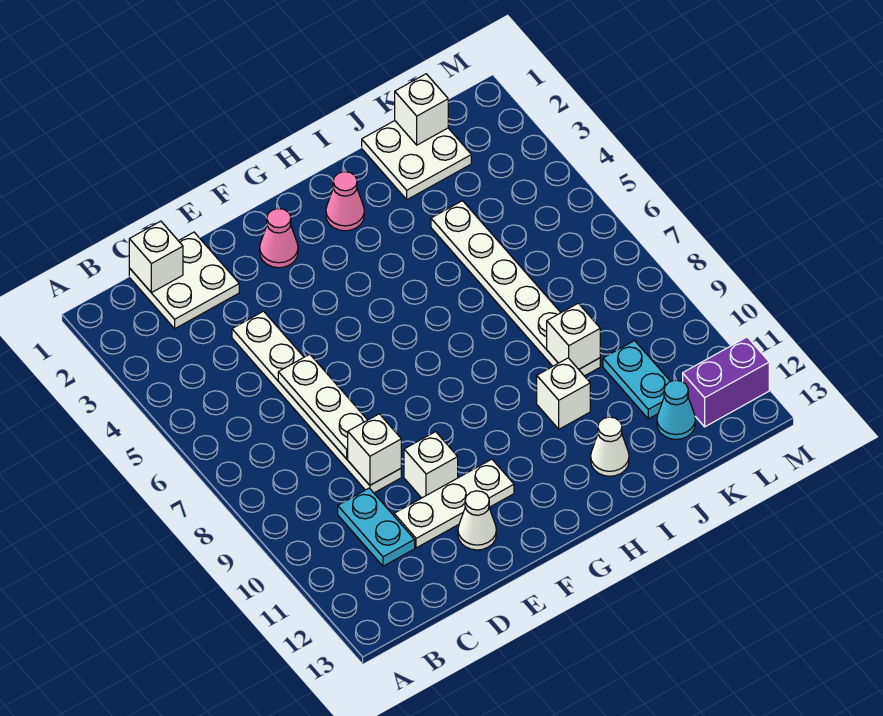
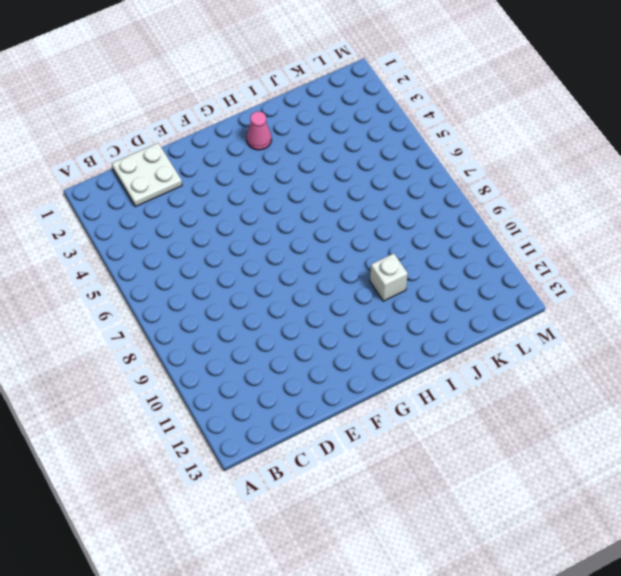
none -> cyan plate C10:C11 level 1
none -> white plate D4:D9 level 1
none -> white plate D11:F11 level 1

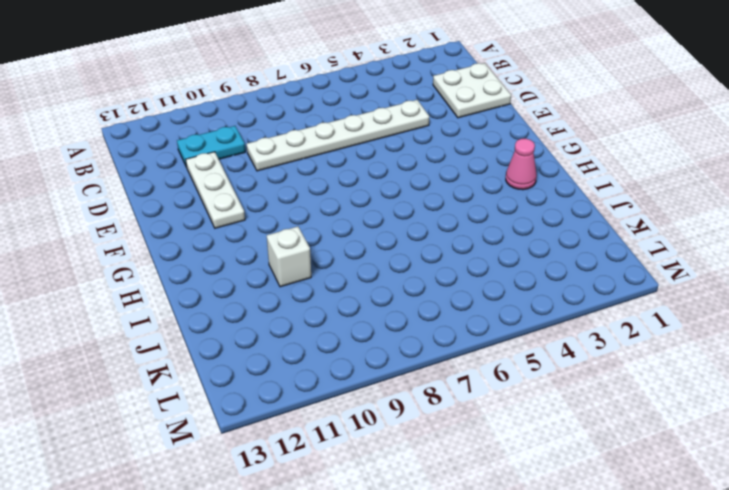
none -> white brick E10 level 1
none -> white cone E12 level 1
none -> pink cone F2 level 1

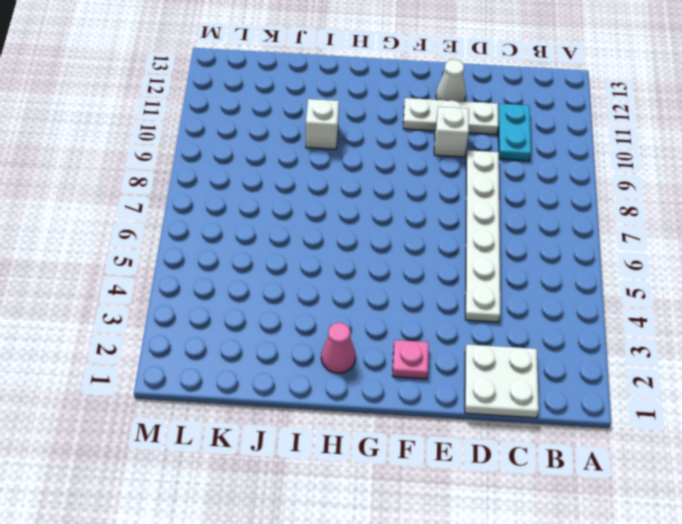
pink plate F2 level 1 -> pink cone F2 level 1
none -> white cone I12 level 1
none -> white plate J1:K2 level 1
none -> white plate J4:J9 level 1

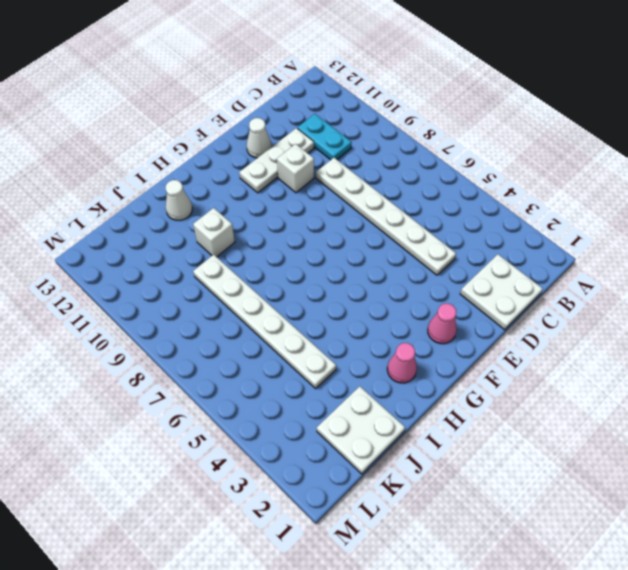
none -> cyan plate K10:K11 level 1
none -> cyan cone K12 level 1
none -> purple brick L12:M12 level 1

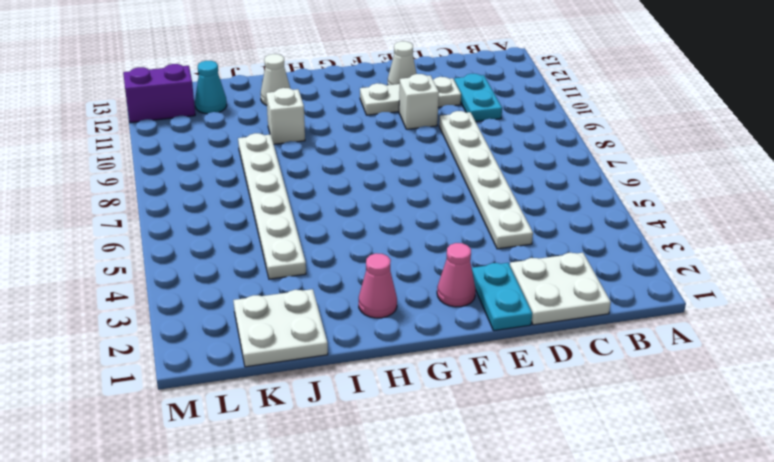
cyan plate E1:E2 level 1 -> cyan plate K10:K11 level 1
none -> white brick C1 level 2
none -> white plate D6:D8 level 2
none -> white brick D9 level 2

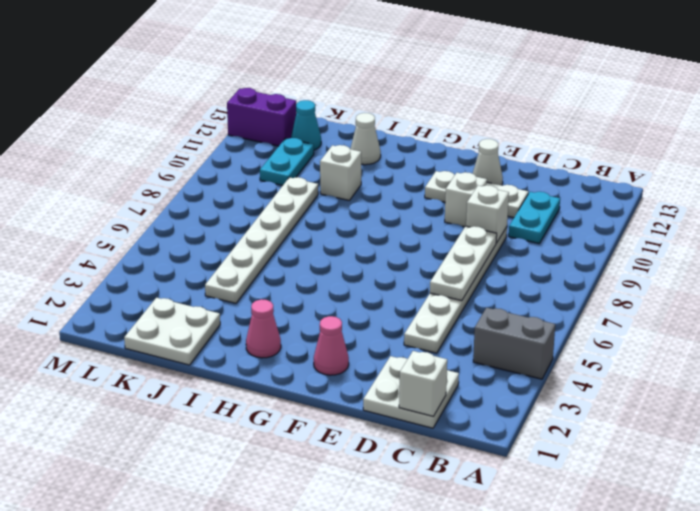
grey brick A4:B4 level 1 -> none
none -> white brick J9 level 2
none -> white brick K1 level 2

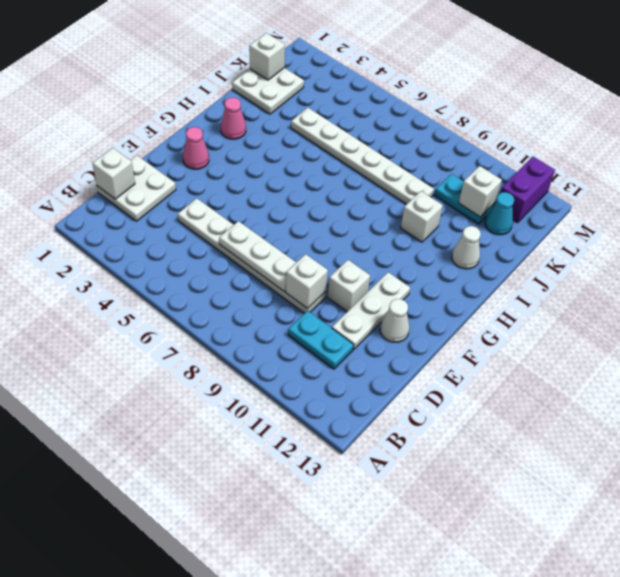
white brick K11 level 2 -> white brick J9 level 2

